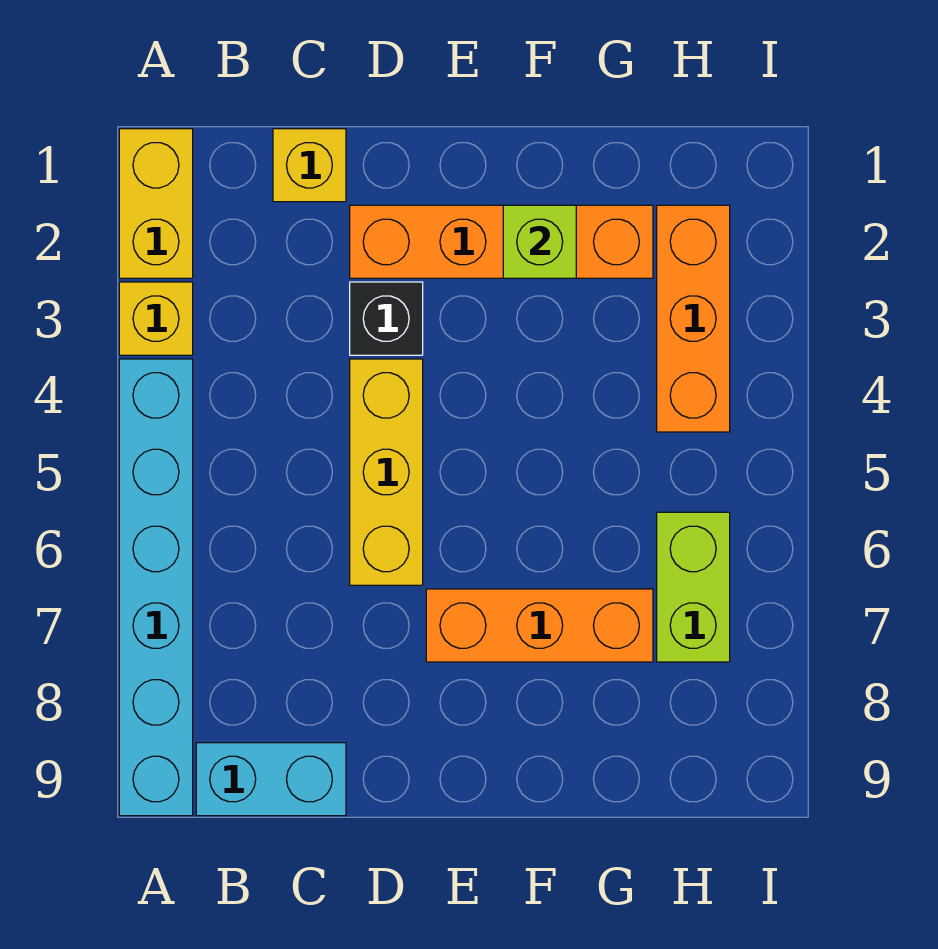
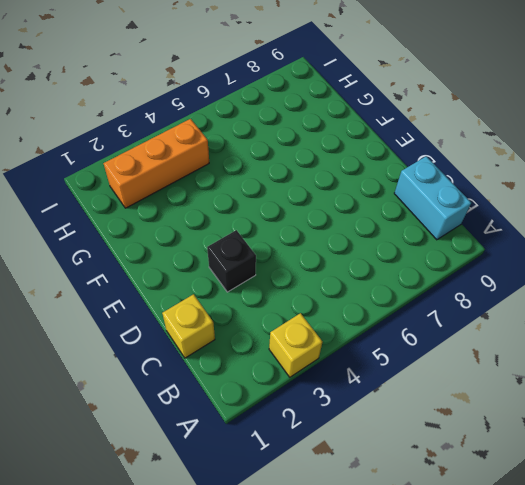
none -> yellow brick A1:A2 level 1
none -> cyan brick A4:A9 level 1
none -> orange brick D2:G2 level 1

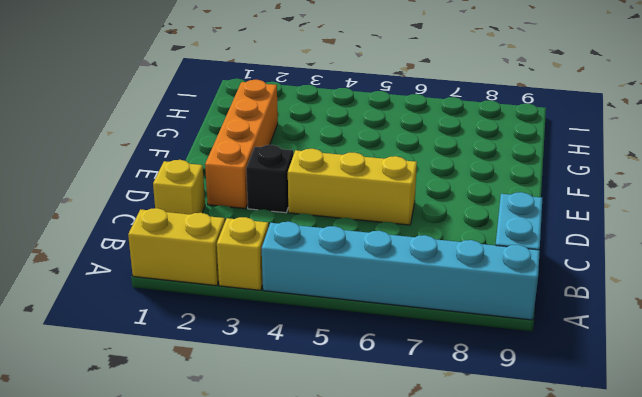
none -> orange brick E7:G7 level 1
none -> orange brick H2:H4 level 1
none -> lime brick H6:H7 level 1

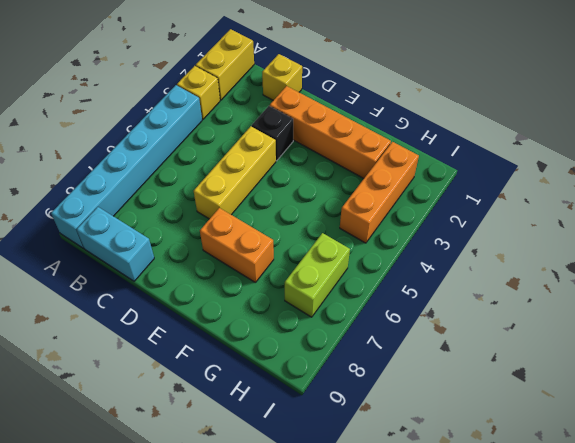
orange brick E7:F7 level 1 -> orange brick E7:G7 level 1
none -> lime brick F2 level 2

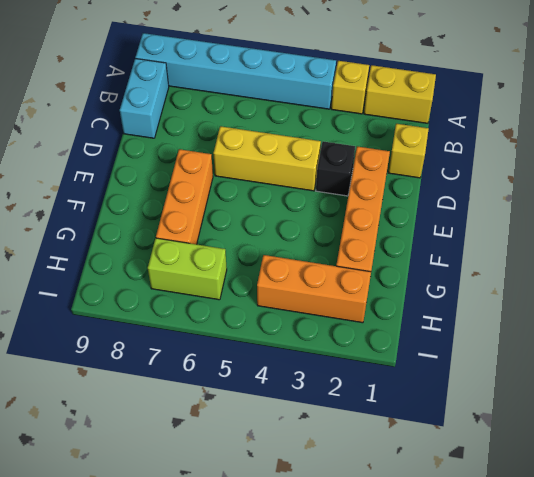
none -> lime brick F2 level 2

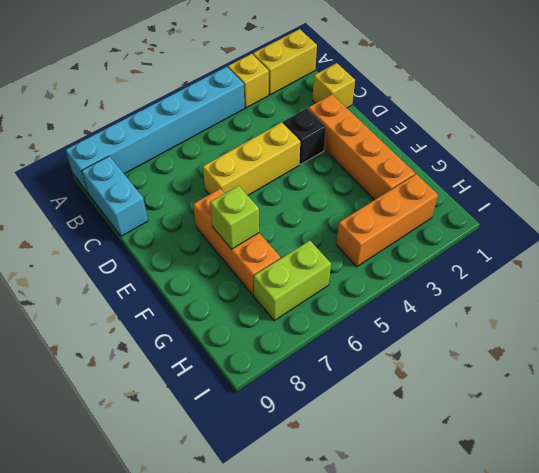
lime brick F7 level 2 -> lime brick F2 level 2

